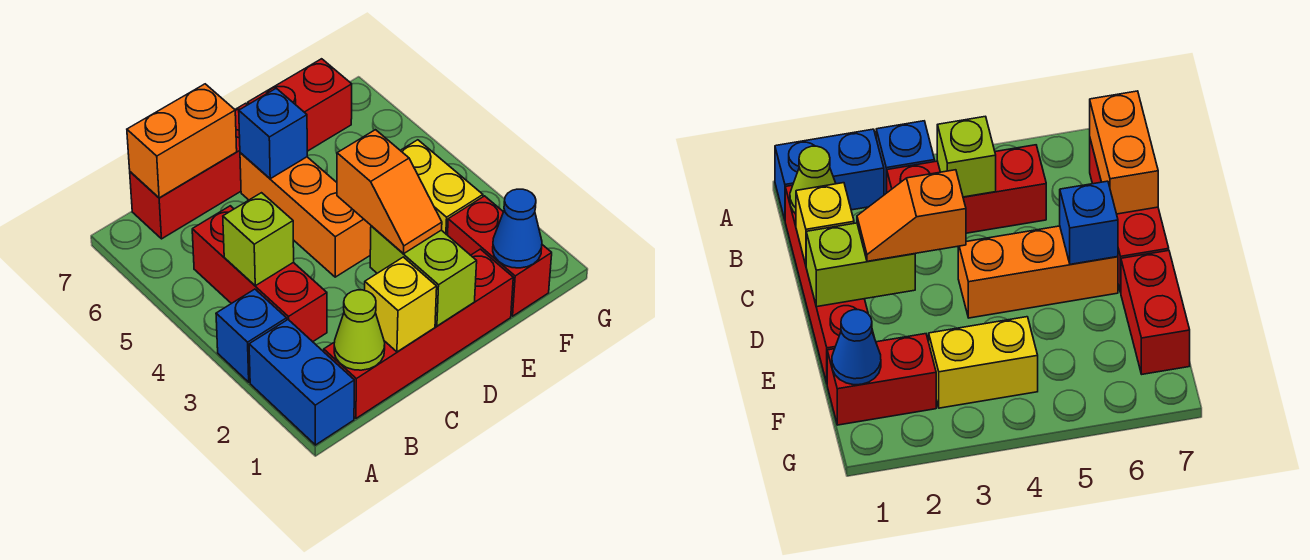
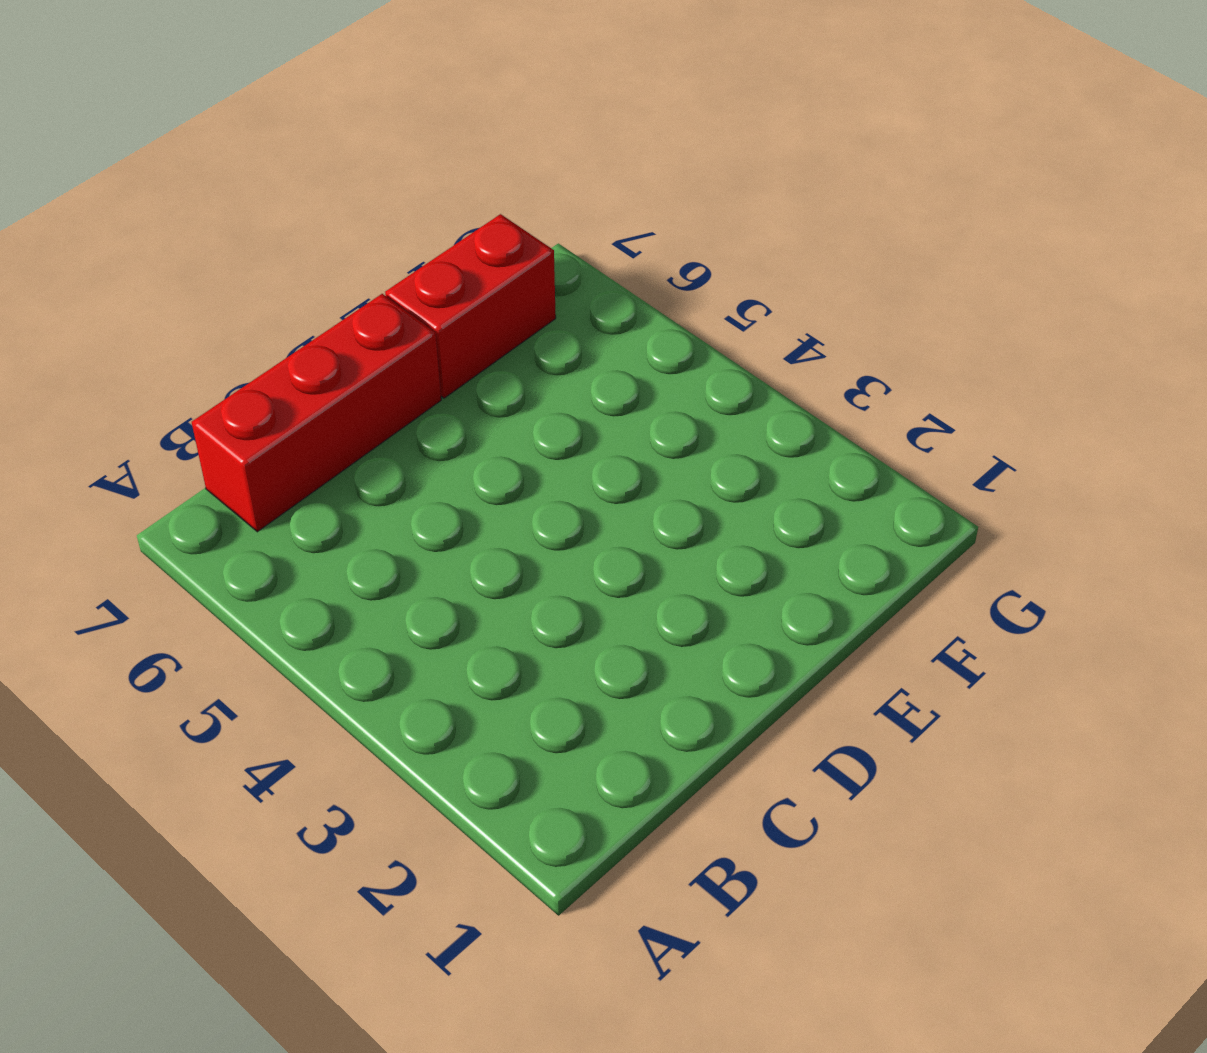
none -> blue brick A1:A2 level 1
none -> blue brick A3 level 1
none -> red brick B1:E1 level 1

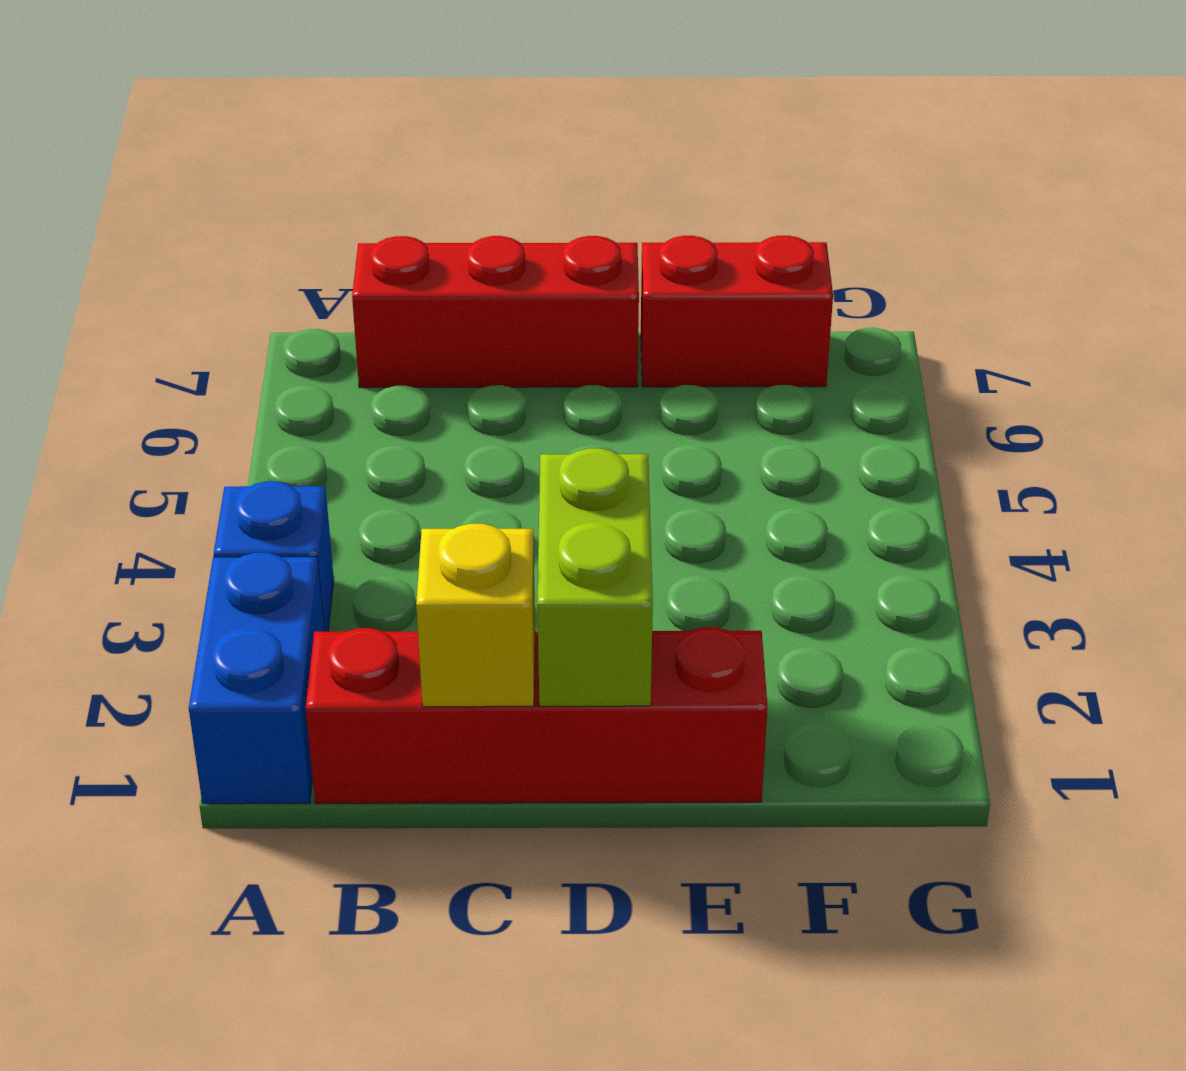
none -> red brick B3:B5 level 1
none -> orange brick D4:D6 level 1
none -> red brick F1:F2 level 1

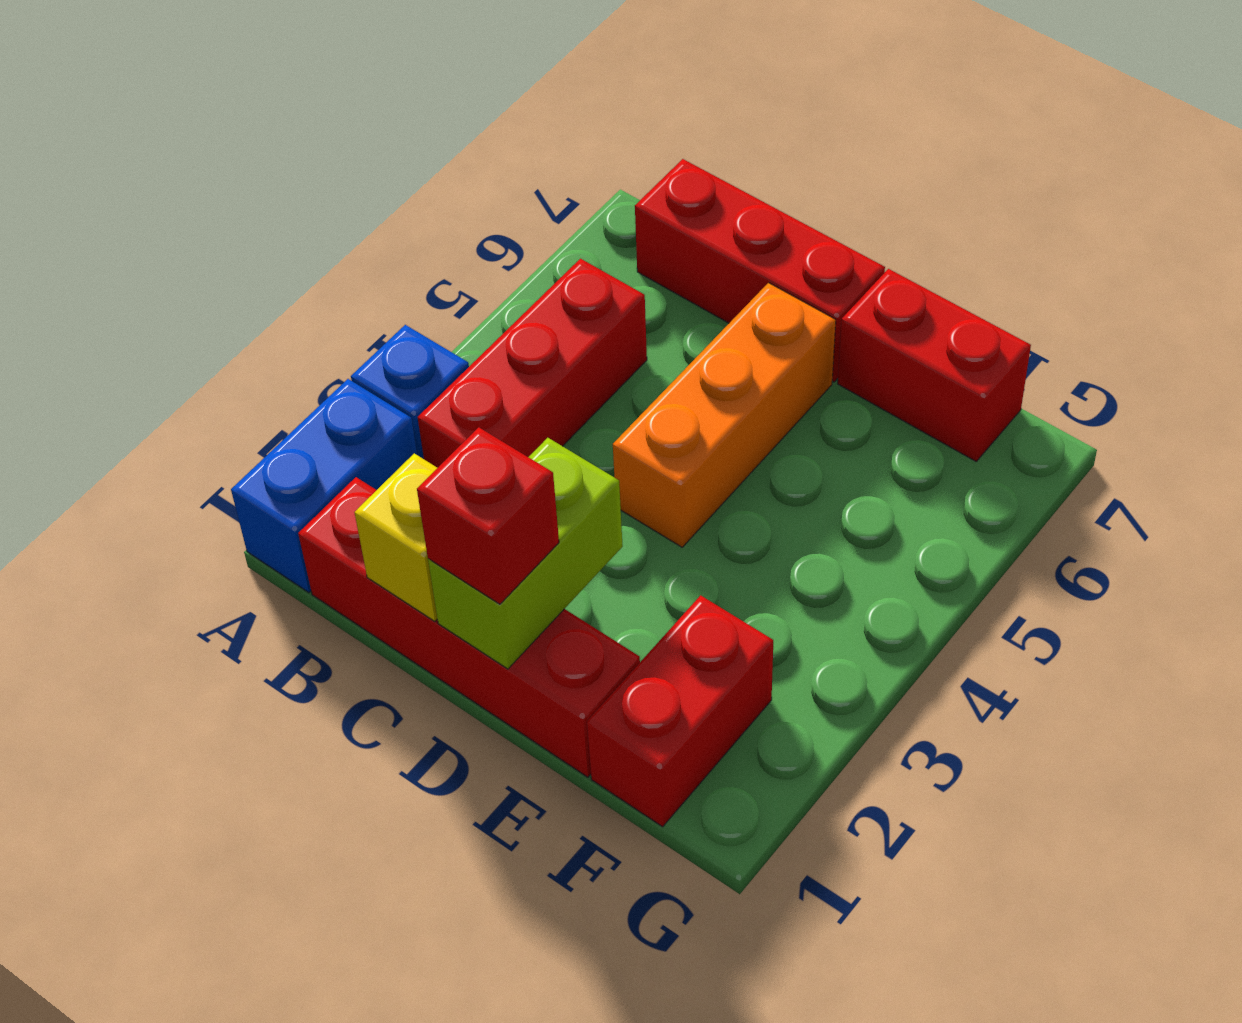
red brick D1 level 3 -> none
none -> yellow brick F3:F4 level 1
none -> lime cone B1 level 2
none -> lime brick B4 level 2

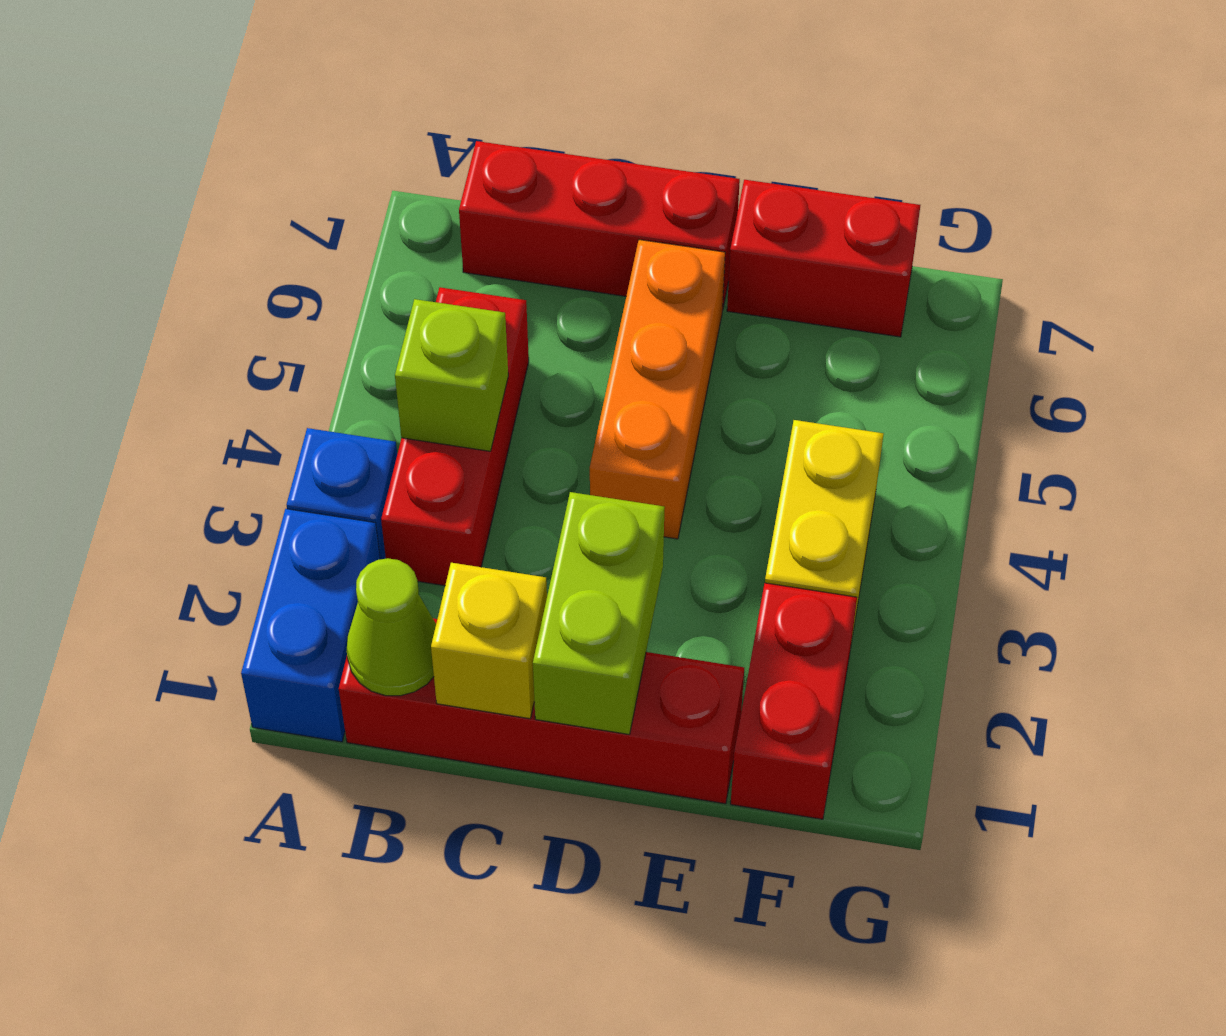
none -> orange brick B7:C7 level 2
none -> blue brick D6 level 2
none -> blue cone F1 level 2

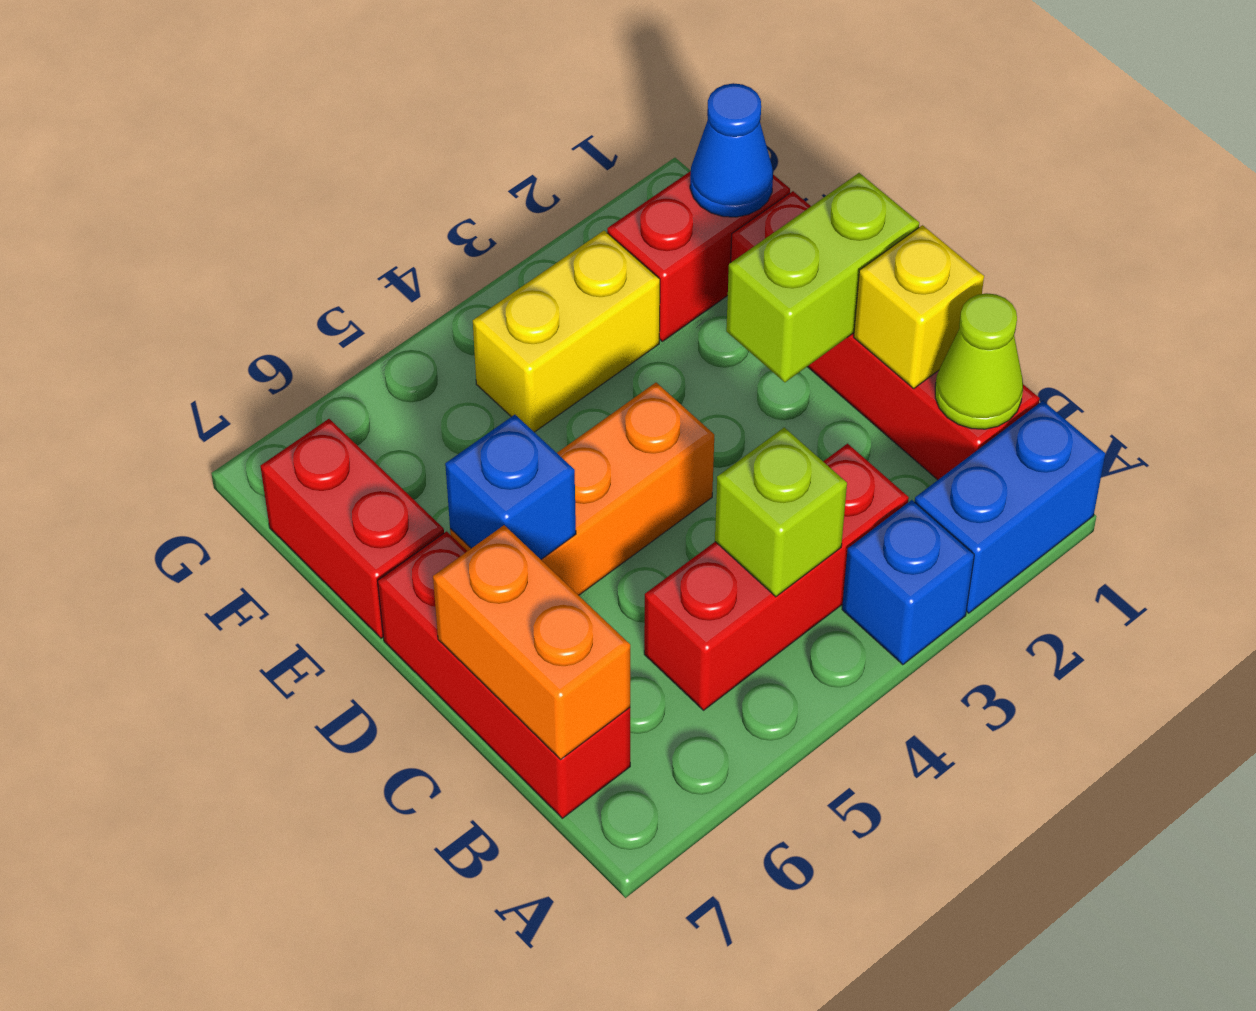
none -> orange slope D2:D3 level 3 top 3

